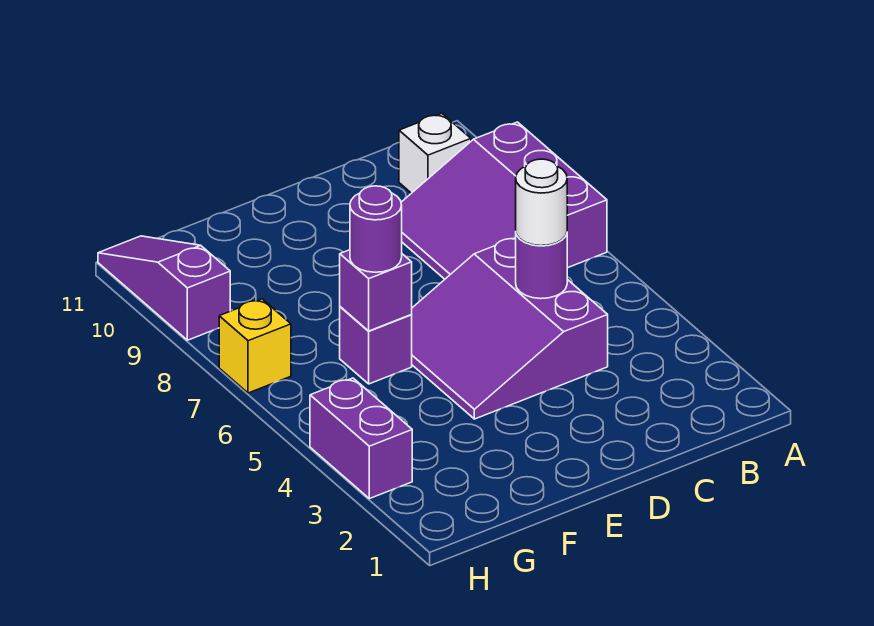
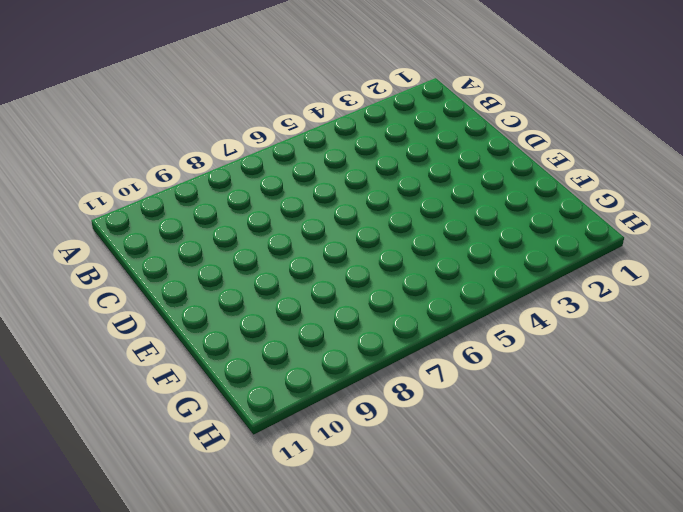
none -> purple slope A7:C9 level 1 top A
none -> white brick B10 level 1

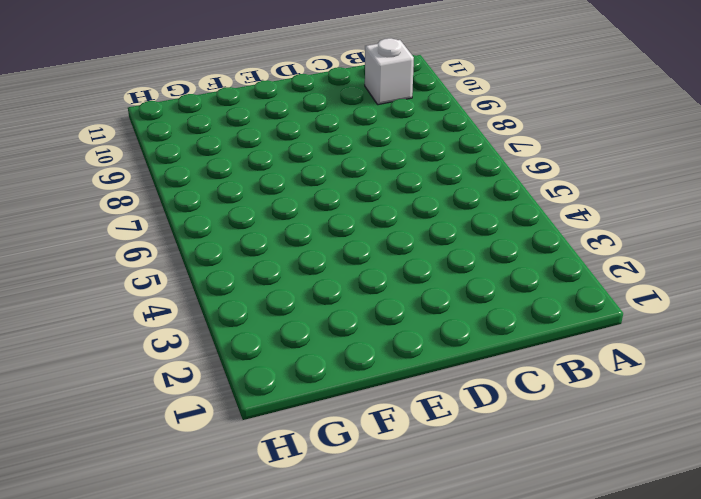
none -> purple slope A7:C9 level 1 top A
none -> purple slope C4:E6 level 1 top C

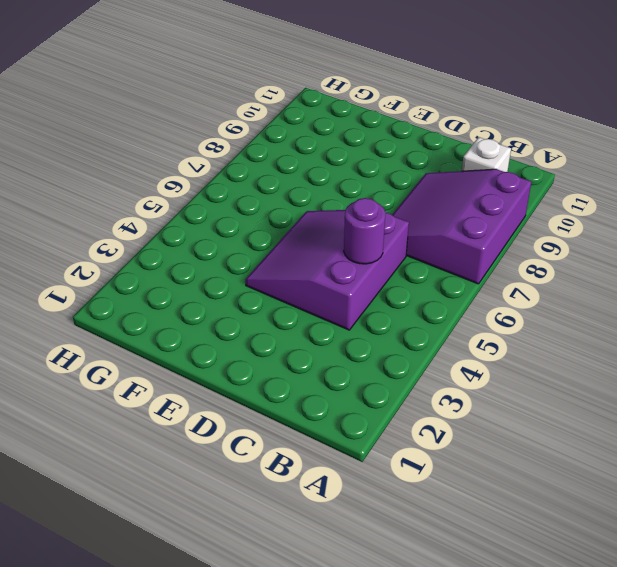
none -> purple brick F6 level 1
none -> purple brick H3:H4 level 1

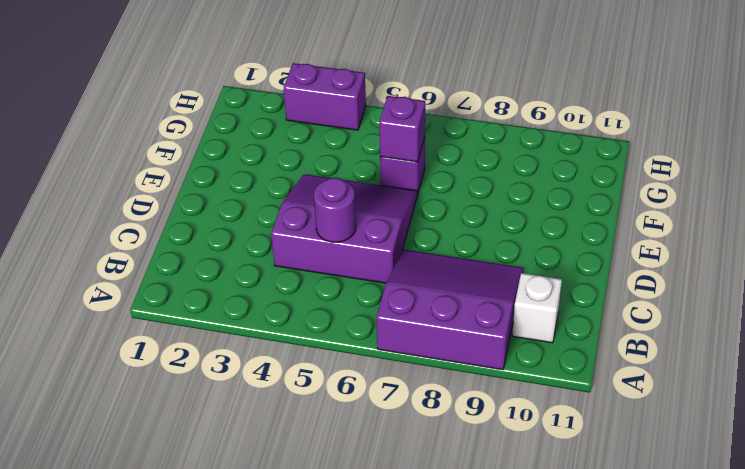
none -> yellow brick H7 level 1
none -> purple slope H9:H11 level 1 top 9

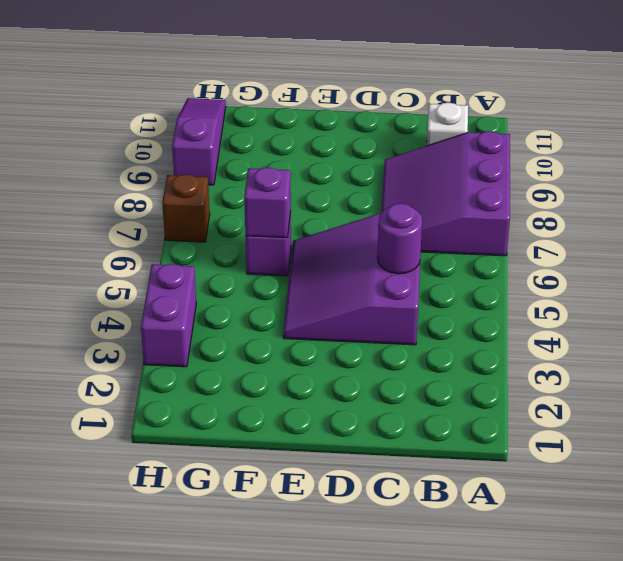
brown brick H7 level 1 -> yellow brick H7 level 1
none -> white round brick C5 level 3
none -> purple round brick F6 level 3

